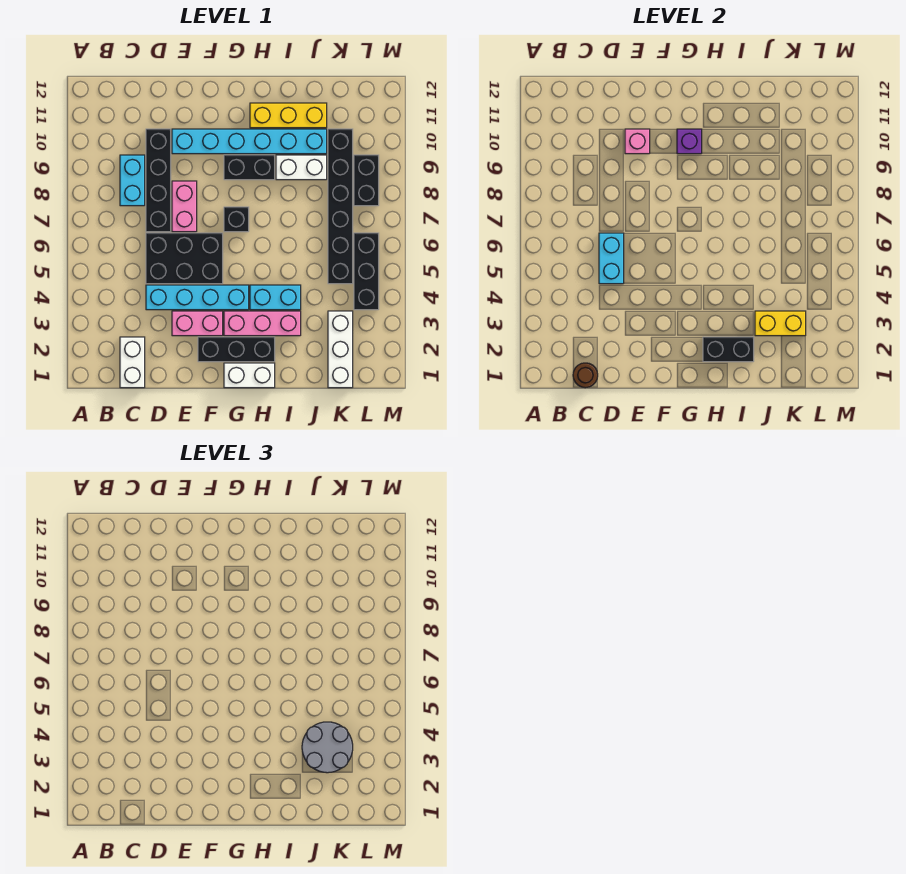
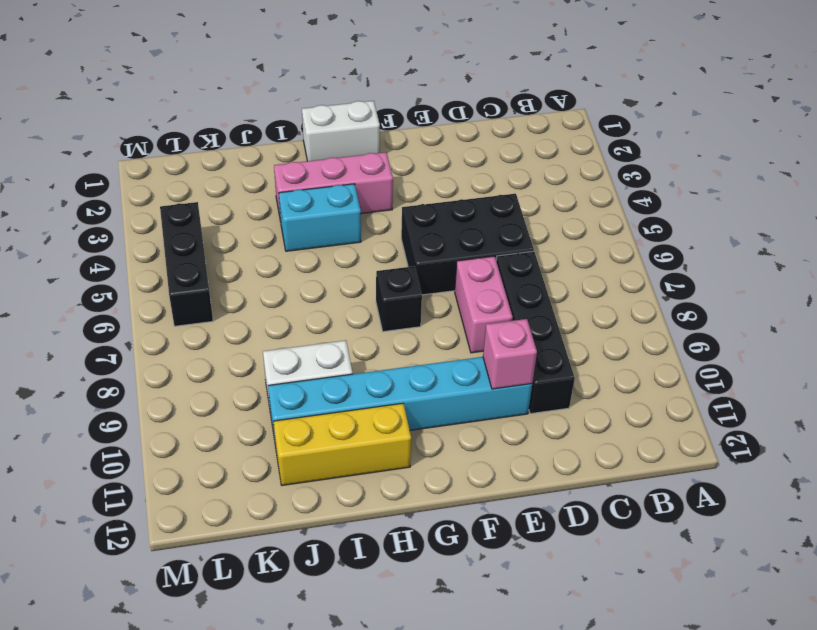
none -> white brick C1:C2 level 1
none -> cyan brick C8:C9 level 1
none -> cyan brick D4:G4 level 1

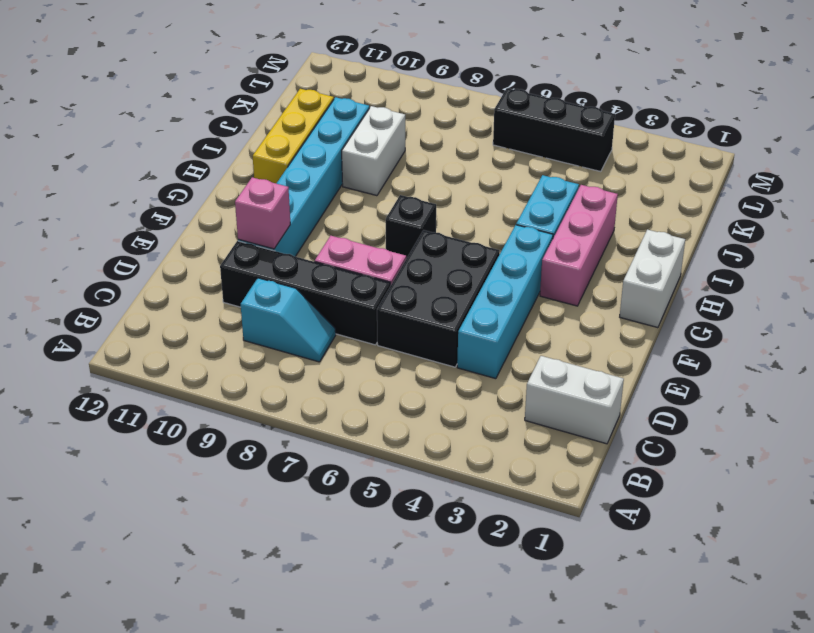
cyan slope C8:C9 level 1 top 9 -> cyan brick C8:C9 level 1
none -> pink brick E3:F3 level 1
none -> black brick F2:H2 level 1
none -> black brick G9:H9 level 1

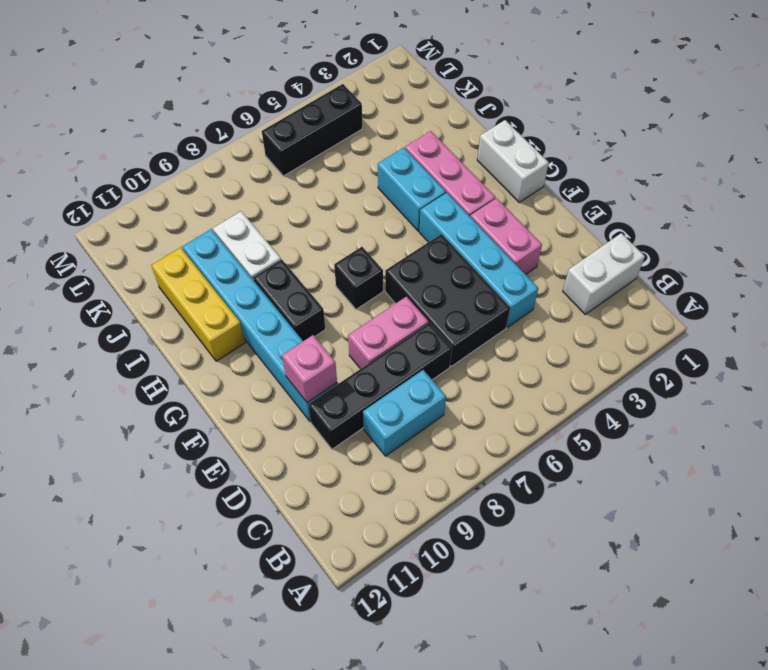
none -> black brick F2:H2 level 1
none -> white brick K1:K3 level 1
none -> black brick K5:K10 level 1

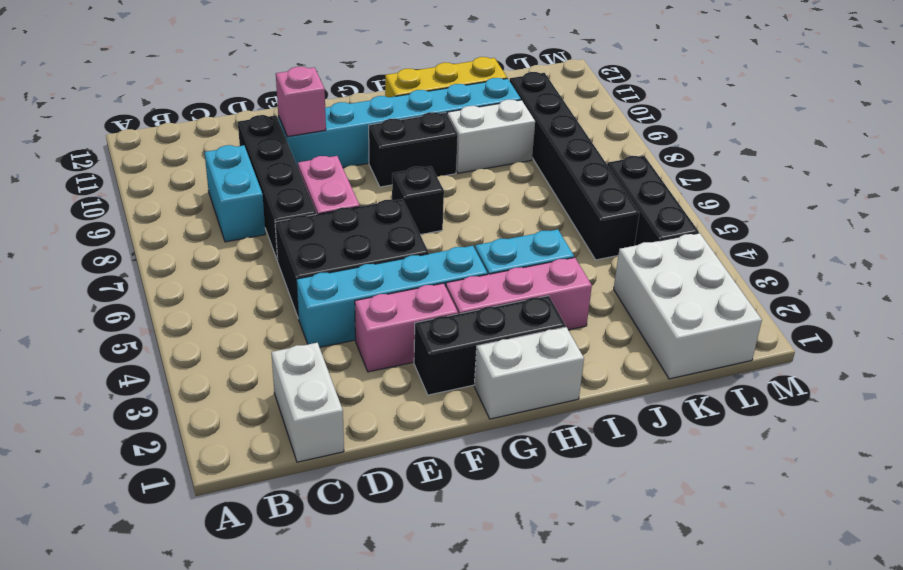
white brick K1:L3 level 1 -> white brick K1:K3 level 1
none -> black brick L8:L9 level 1
none -> brown round brick C1 level 2
none -> cyan brick D5:D6 level 2

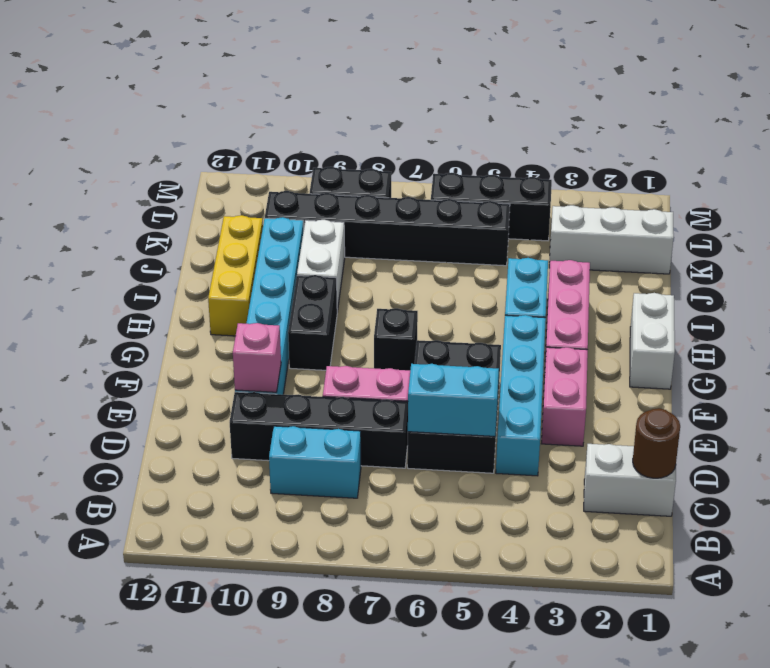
none -> black brick F2:H2 level 1
none -> purple brick G10 level 2
none -> black brick H2:I2 level 2

